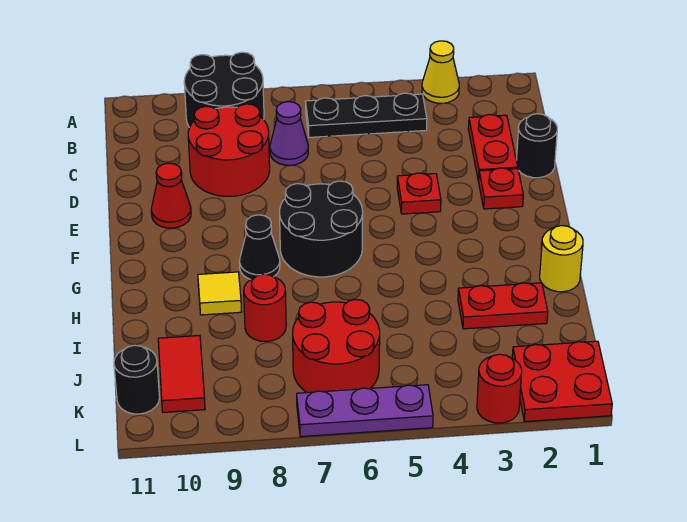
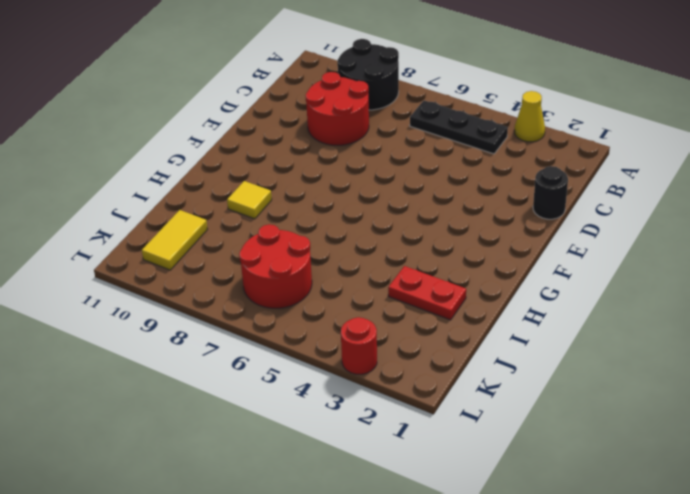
yellow tile J10:K10 level 1 -> red tile J10:K10 level 1
none -> red plate C2:D2 level 1
none -> purple cone C7 level 1
none -> red plate E2 level 1

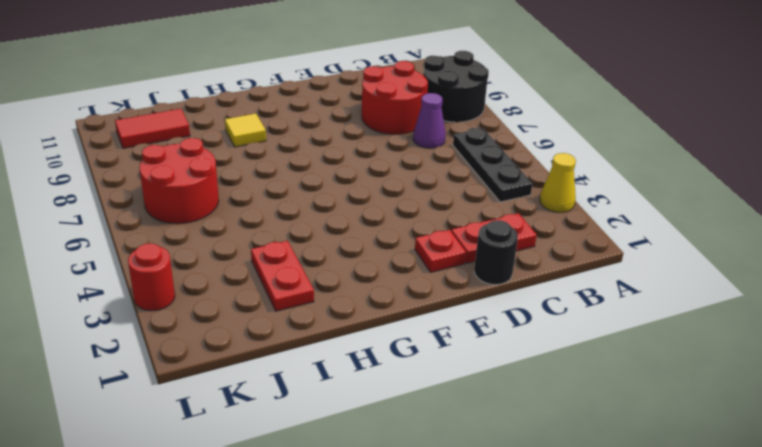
none -> red plate E4 level 1
none -> red cone E10 level 1
none -> black round brick F6:G7 level 1

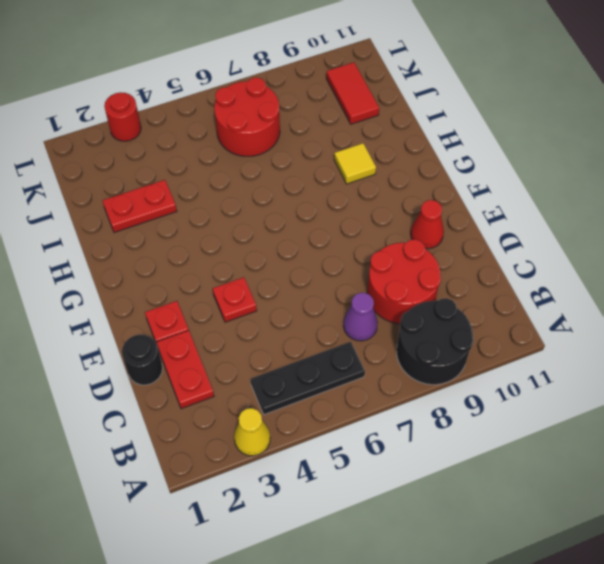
none -> black round brick F6:G7 level 1
none -> black cone G8 level 1
none -> yellow round brick H1 level 1

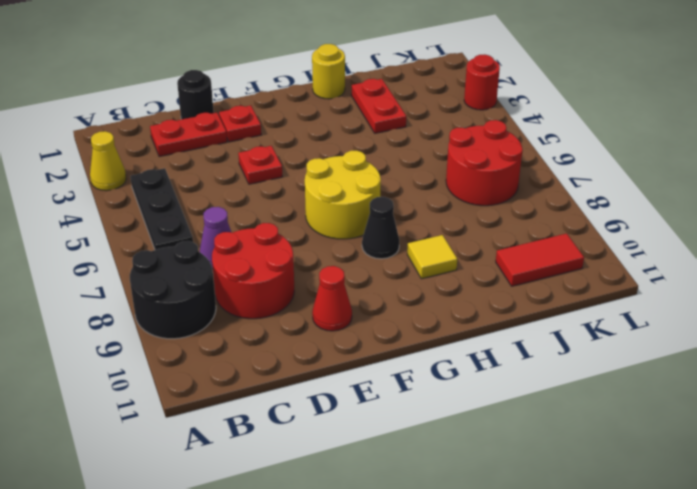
yellow round brick F6:G7 level 1 -> black round brick F6:G7 level 1
none -> red round brick I8 level 1
none -> red plate K1:L2 level 1
none -> black round brick K11 level 1

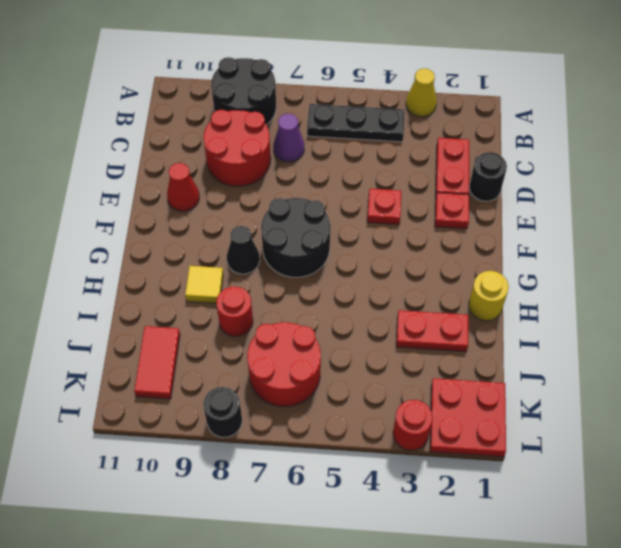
black round brick L8 level 1 -> black round brick K11 level 1
none -> purple plate L5:L7 level 1

